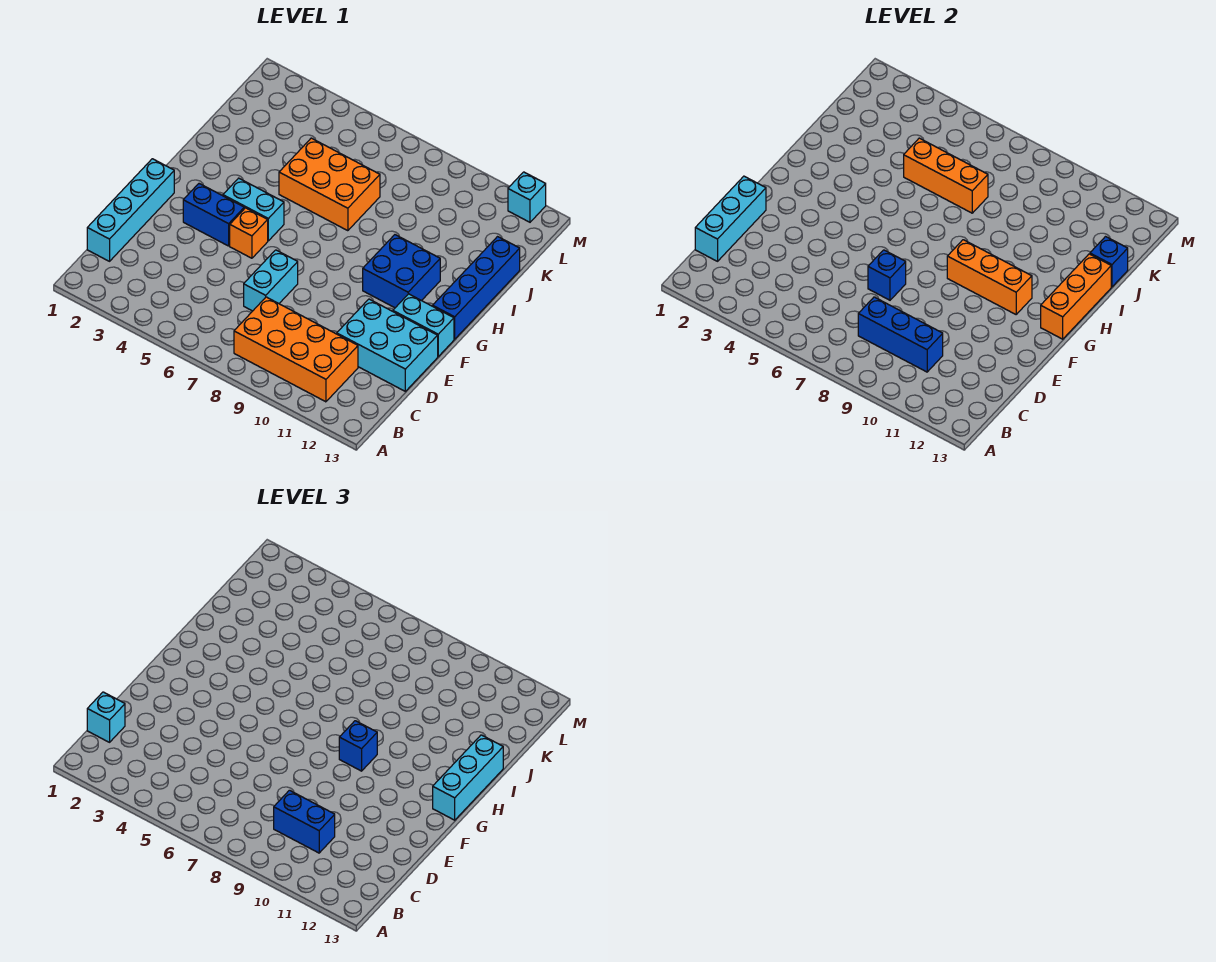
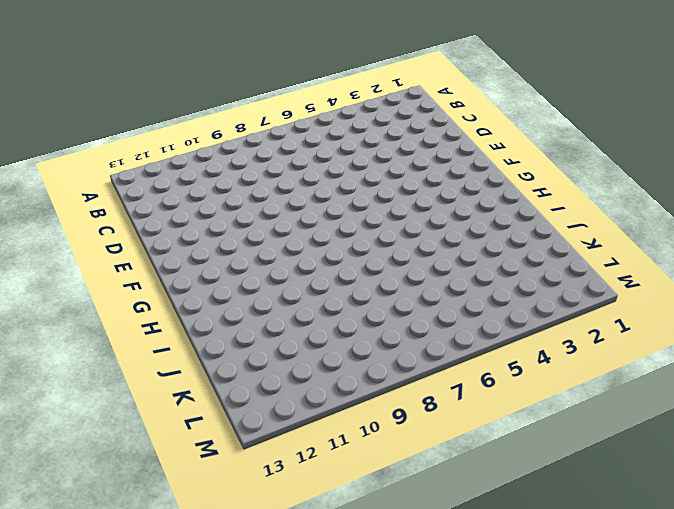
none -> orange brick B8:C11 level 1
none -> cyan brick C1:F1 level 1
none -> cyan brick D7:E7 level 1

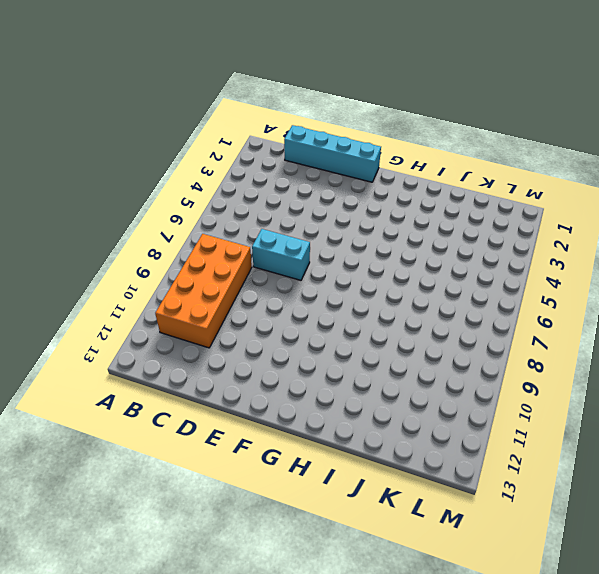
none -> cyan brick D11:E13 level 1
none -> blue brick F3:F4 level 1
none -> orange brick F5 level 1

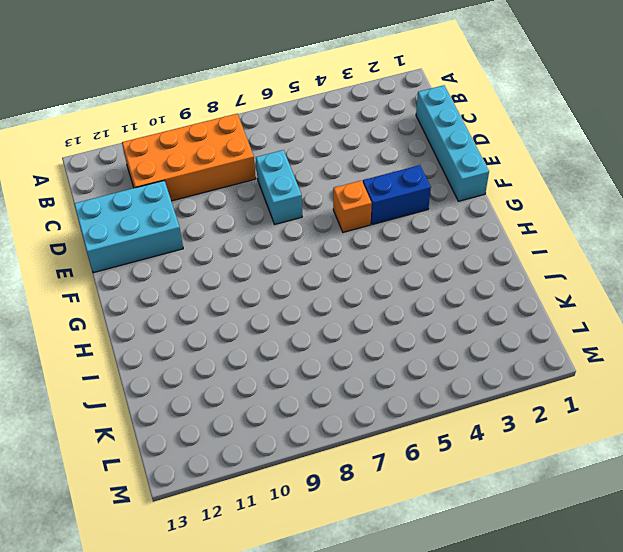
none -> cyan brick F12:F13 level 1
none -> cyan brick G4:G5 level 1
none -> blue brick G10:H11 level 1

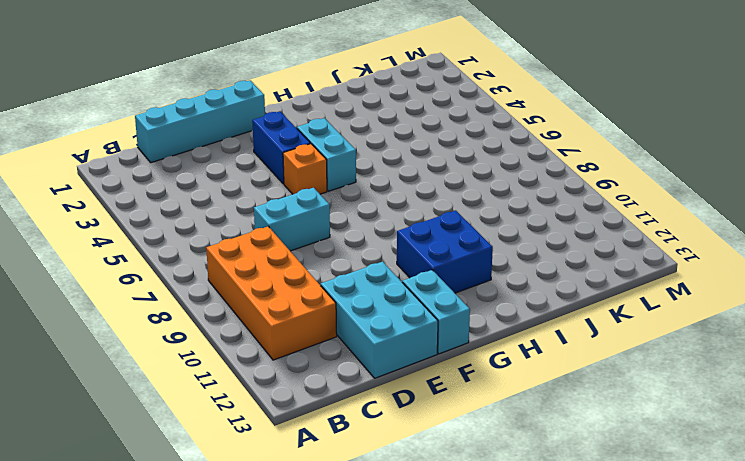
none -> blue brick G13:J13 level 1
none -> orange brick I5:J7 level 1
none -> cyan brick M12 level 1

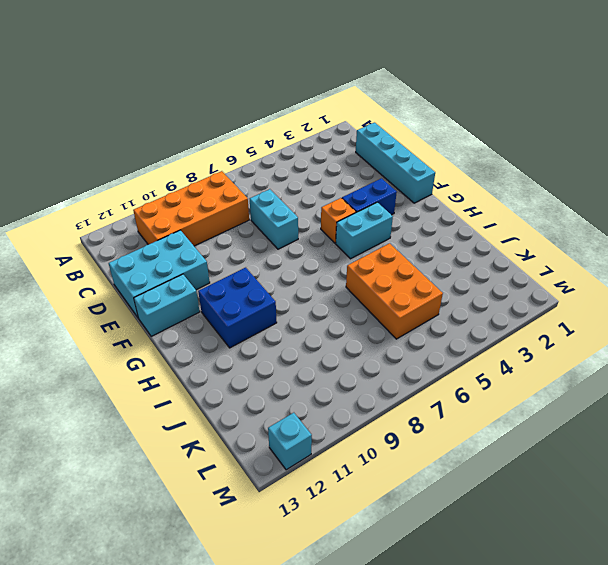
orange brick I5:K6 level 1 -> orange brick I5:J7 level 1
none -> blue brick G13:J13 level 1
none -> cyan brick C1:E1 level 2
none -> blue brick C8:C10 level 2

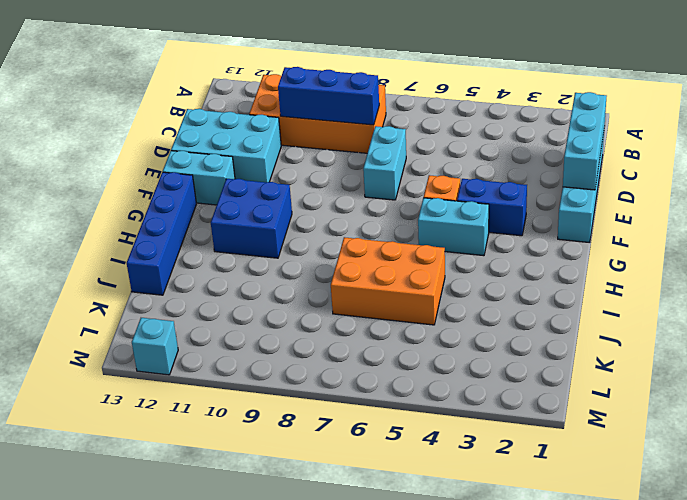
none -> blue brick E7 level 2
none -> orange brick G9:G11 level 2
none -> orange brick G13:I13 level 2

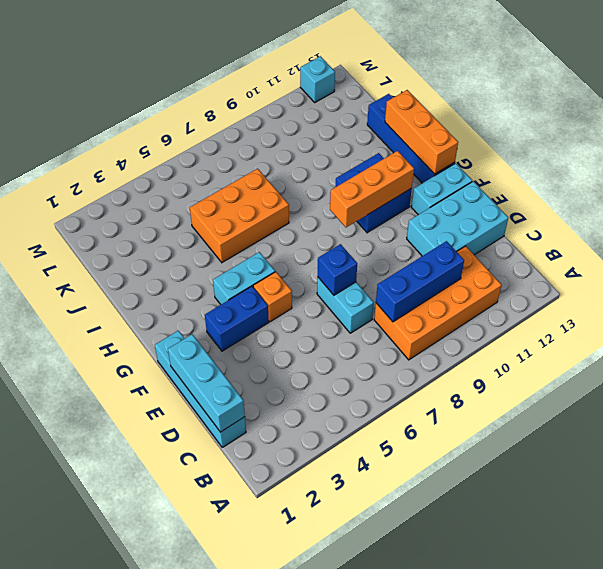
none -> orange brick J5:J7 level 2
none -> blue brick J13 level 2
none -> cyan brick C1 level 3

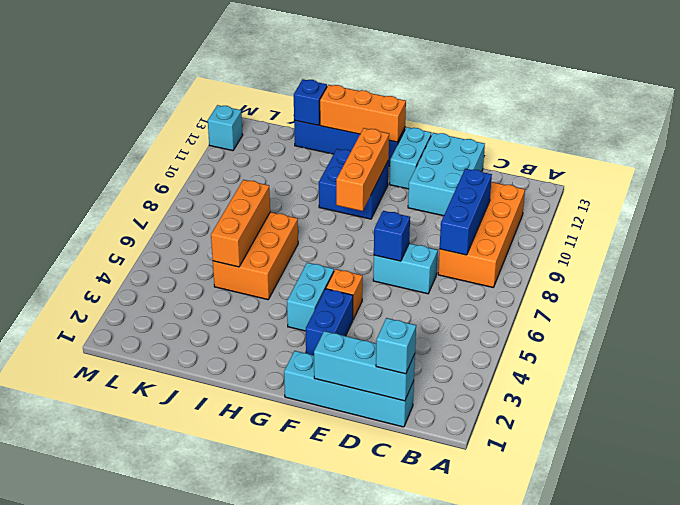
none -> blue brick C9:C10 level 3
none -> blue brick G9 level 3
none -> cyan brick G13:I13 level 3

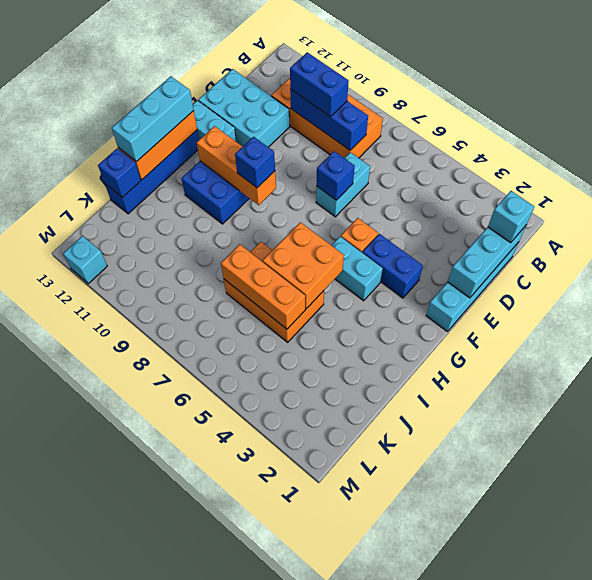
orange brick H5:I6 level 2 -> none

